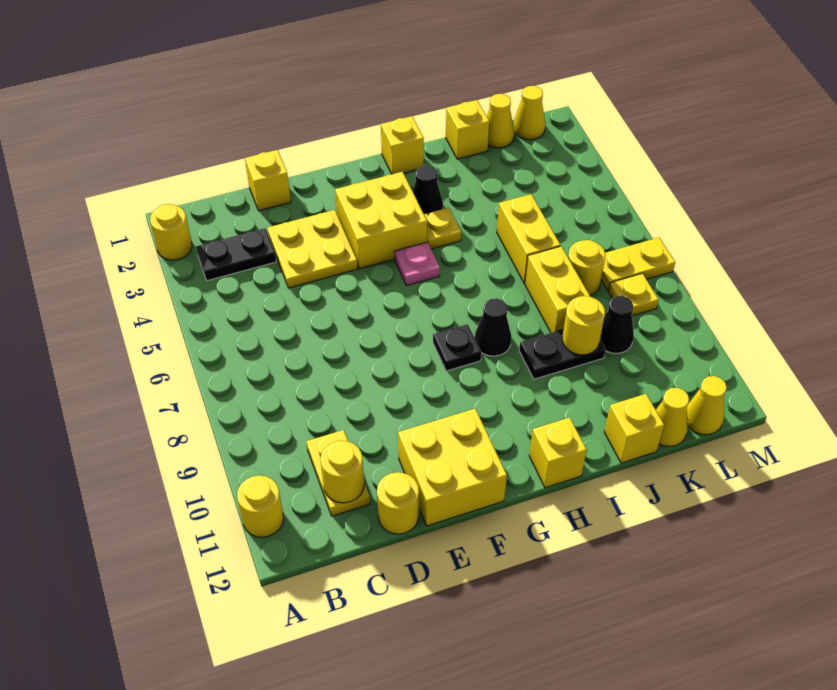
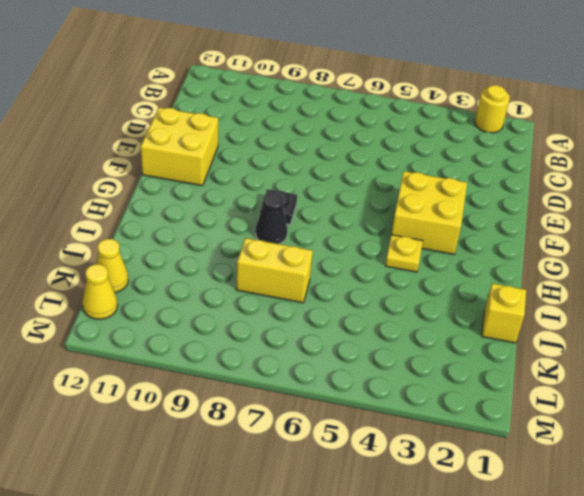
none -> yellow round brick A11 level 1
none -> black plate B3:C3 level 1
none -> yellow plate C10:C11 level 1
none -> yellow brick D1 level 1

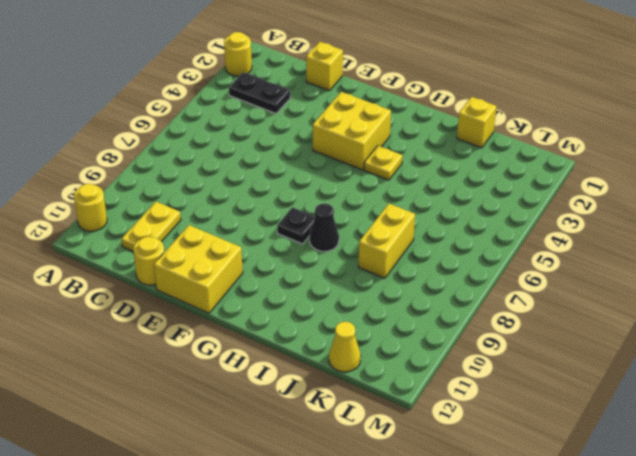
none -> yellow plate D3:E4 level 1
none -> pink plate G5 level 1
none -> yellow brick H1 level 1
none -> black cone H3 level 1

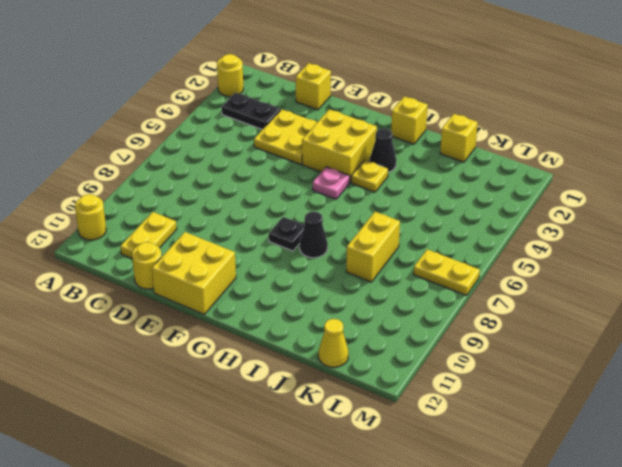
none -> yellow brick H12 level 1
none -> black plate I9:J9 level 1
none -> yellow brick J5:J6 level 1
none -> yellow brick J12 level 1

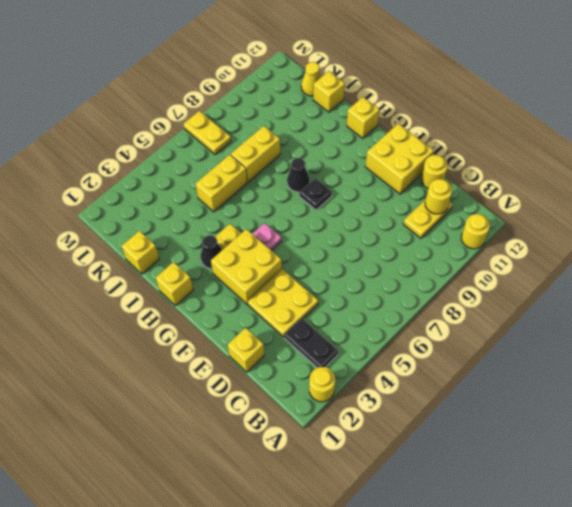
none -> black plate I9:J9 level 1
none -> yellow cone K1 level 1
none -> yellow round brick K7 level 1
none -> black cone K9 level 1

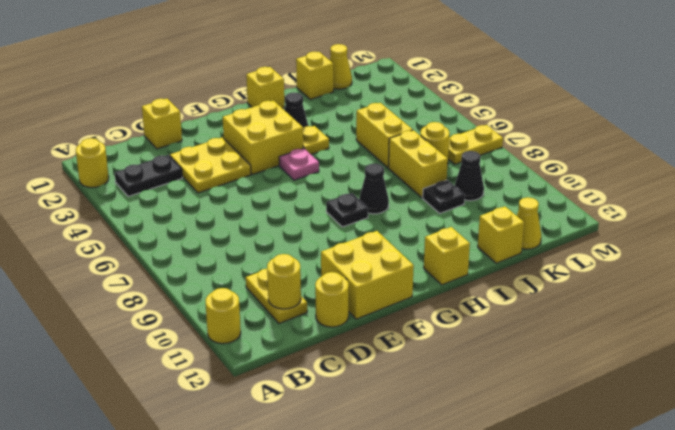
black plate J9 level 1 -> black plate I9:J9 level 1
none -> yellow cone L1 level 1
none -> yellow plate L8 level 1
none -> yellow cone L12 level 1
none -> yellow round brick J9 level 2

